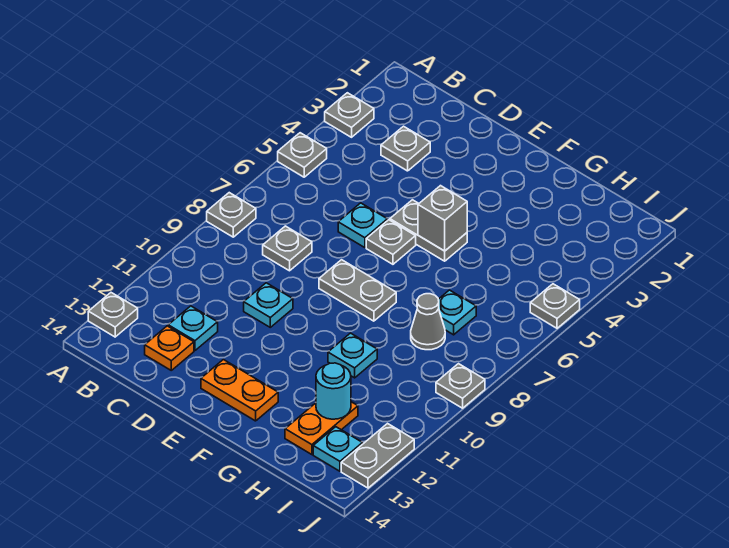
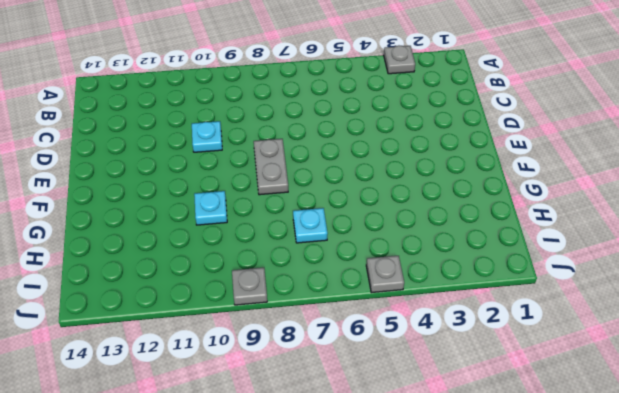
none -> grey plate A5 level 1
none -> grey plate A8 level 1
none -> grey plate A13 level 1

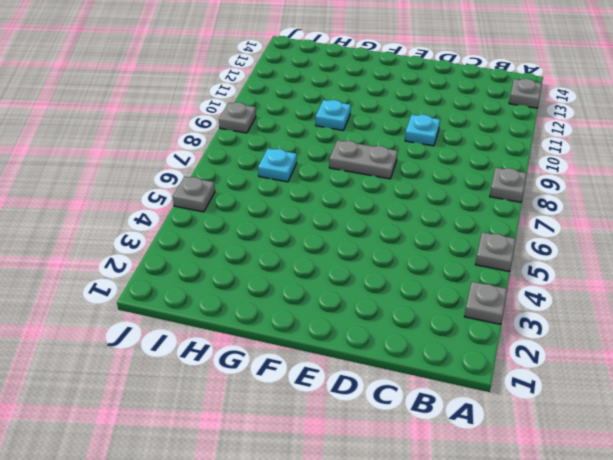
none -> grey plate C3 level 1
none -> grey plate C8 level 1
none -> cyan plate C12 level 1

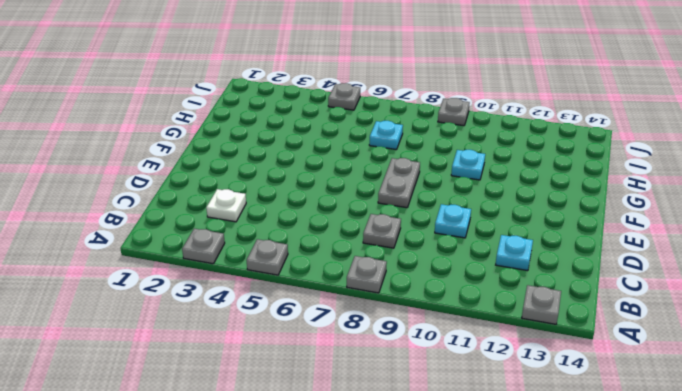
white plate C3 level 1 -> grey plate C3 level 1
none -> orange plate C13 level 1
none -> cyan plate D6 level 1
none -> grey plate E5:F5 level 1

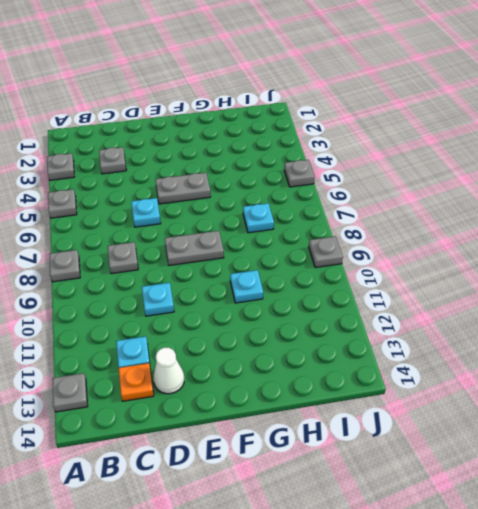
white cone D13 level 1 -> none
none -> grey plate E6 level 1
none -> orange plate E13:F13 level 1
none -> grey cone H8 level 1

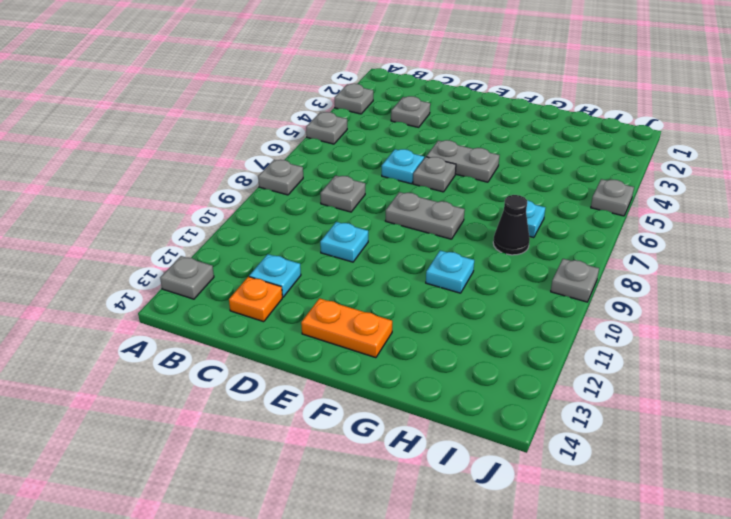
black cone H8 level 1 -> grey cone H8 level 1
none -> orange plate H12:H13 level 1
none -> cyan plate I13 level 1
none -> grey plate J12:J13 level 1

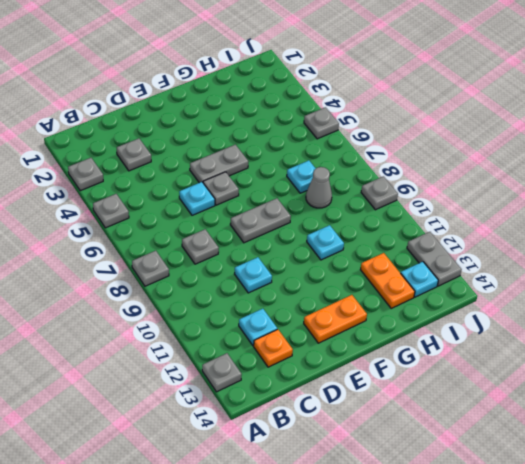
none -> grey brick F5 level 2
none -> cyan round brick H12 level 2

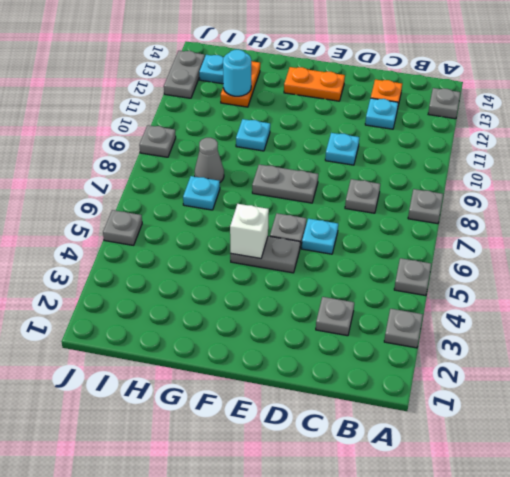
white brick F5 level 2 -> grey brick F5 level 2

